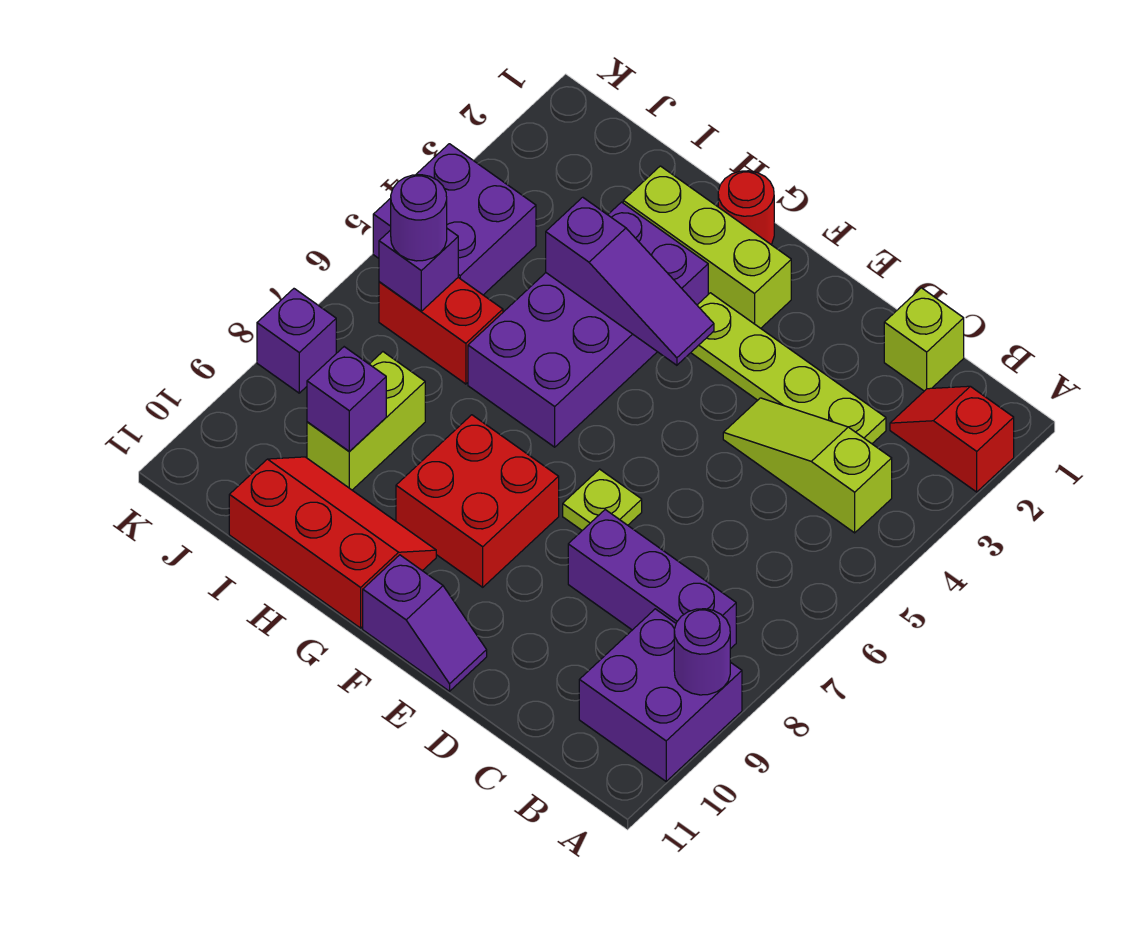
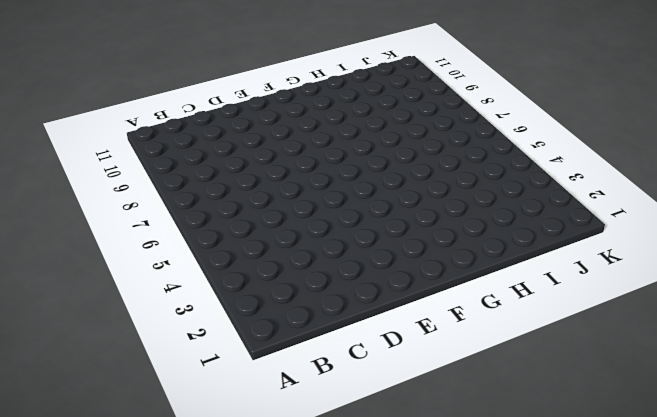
none -> red slope A2:B2 level 1 top A
none -> purple brick A9:B10 level 1
none -> lime slope B4:D4 level 1 top B

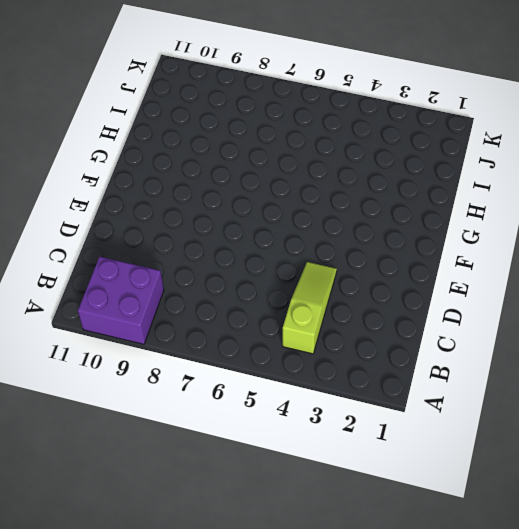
none -> red slope A2:B2 level 1 top A
none -> purple brick B8:D8 level 1
none -> lime brick C1 level 1

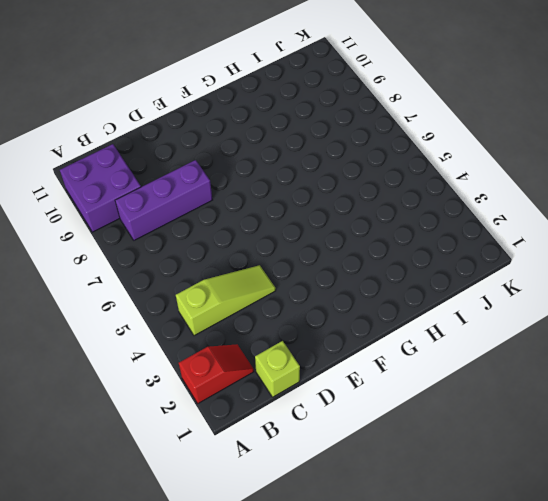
none -> lime plate C3:F3 level 1
none -> lime plate E7 level 1
none -> purple slope E11:F11 level 1 top F

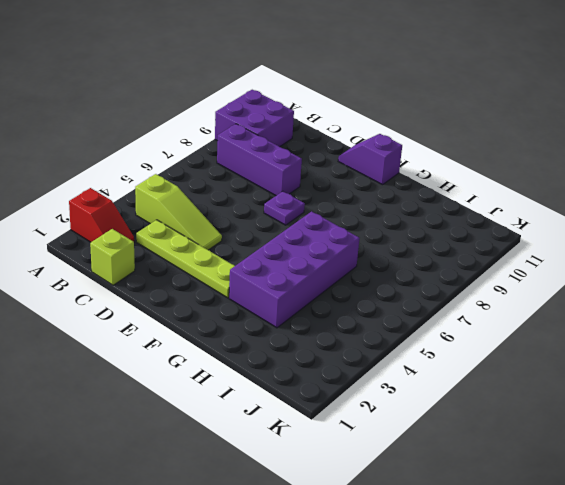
purple plate E7 level 1 -> lime plate E7 level 1
none -> lime brick F2:H2 level 1
none -> red brick F8:G9 level 1
none -> red round brick G1 level 1

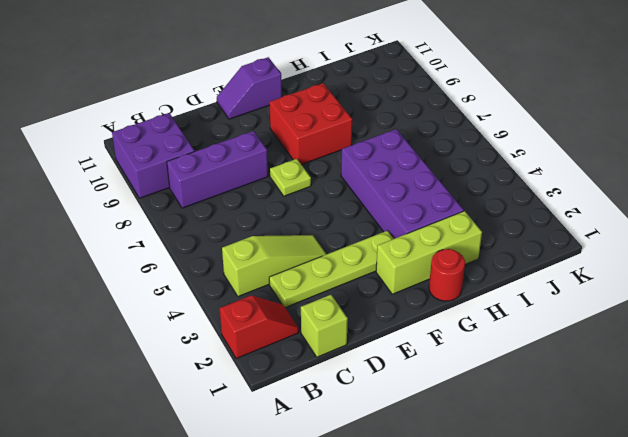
none -> red slope G10:I11 level 1 top 11
none -> red brick I6:J6 level 1
none -> lime brick I8:I9 level 1

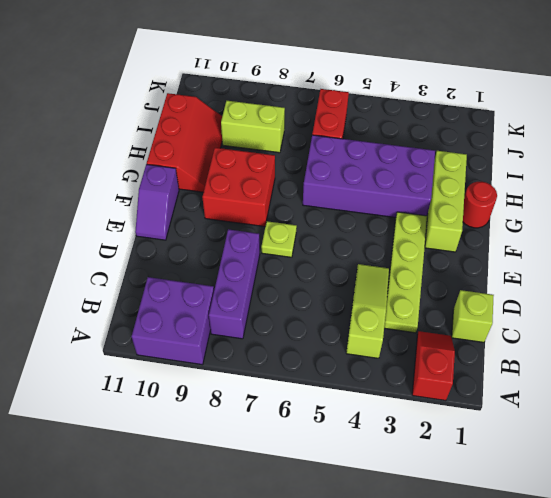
none -> purple brick J4:K5 level 1
none -> purple brick K8 level 1
none -> purple round brick A9 level 2

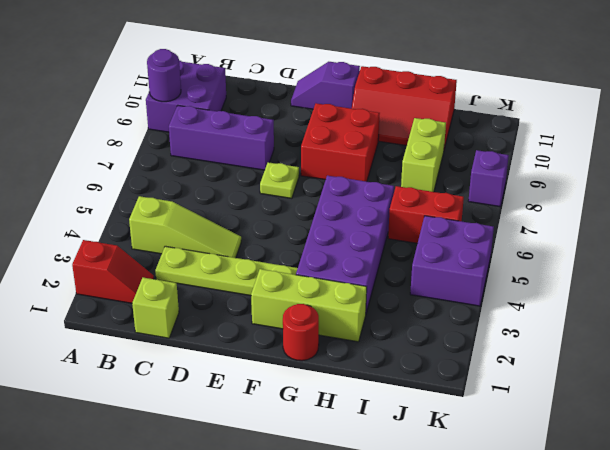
none -> purple slope F4:H4 level 2 top H
none -> purple brick I9 level 2
none -> purple brick J6 level 2

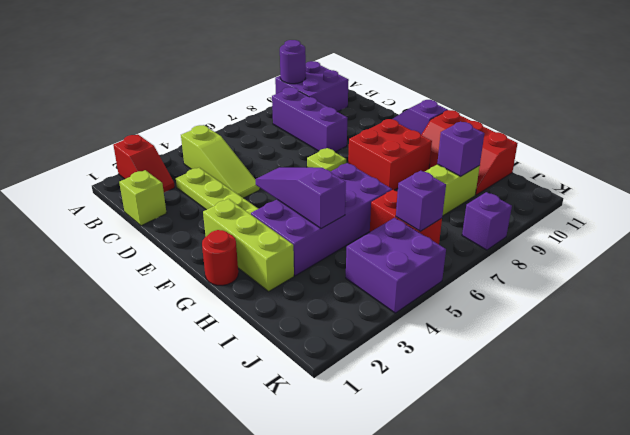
none -> purple round brick J6 level 3

